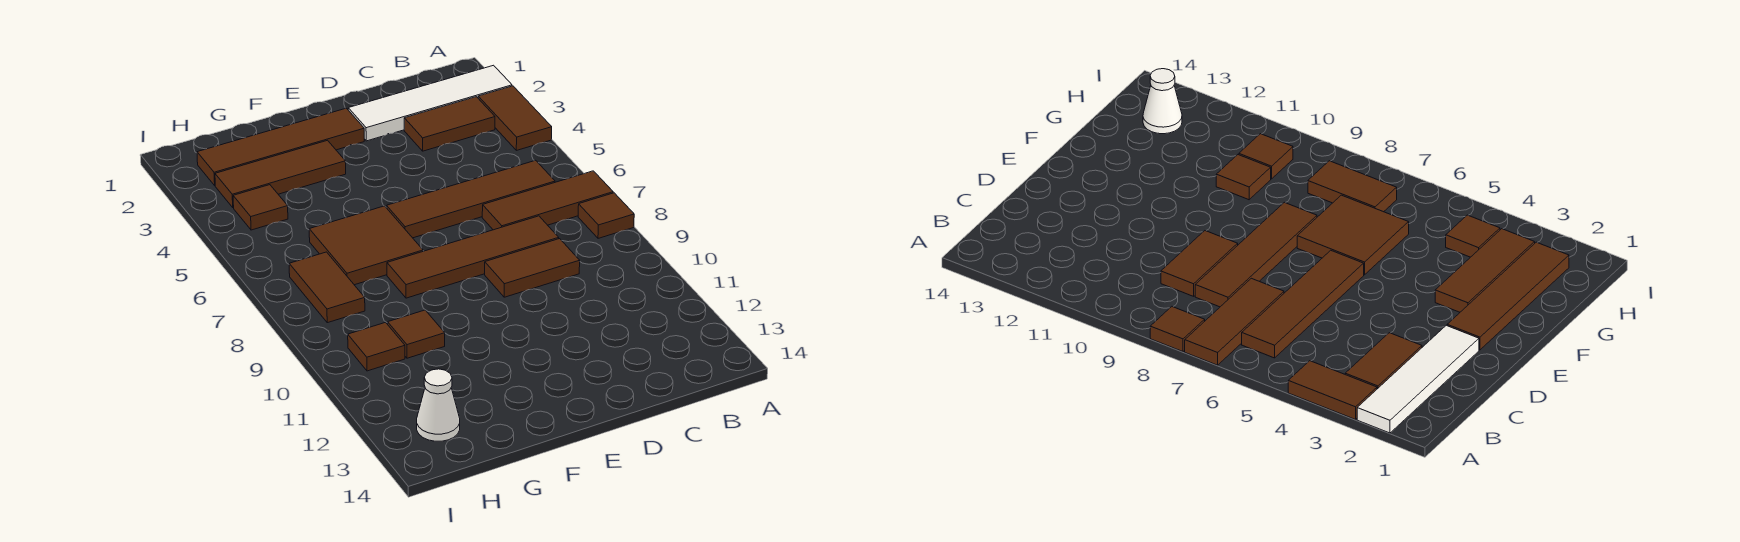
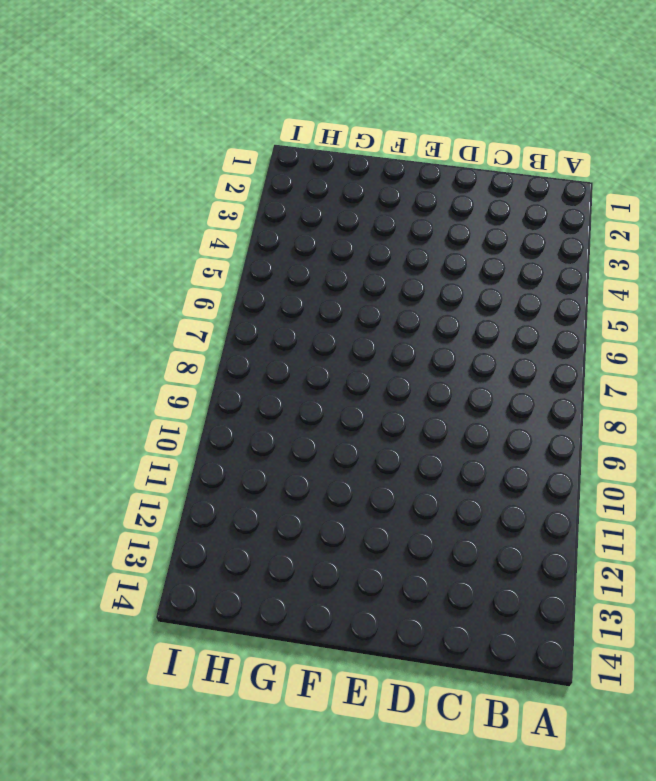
none -> white tile A2:D2 level 1
none -> brown tile A3:A4 level 1
none -> brown tile A7:C7 level 1

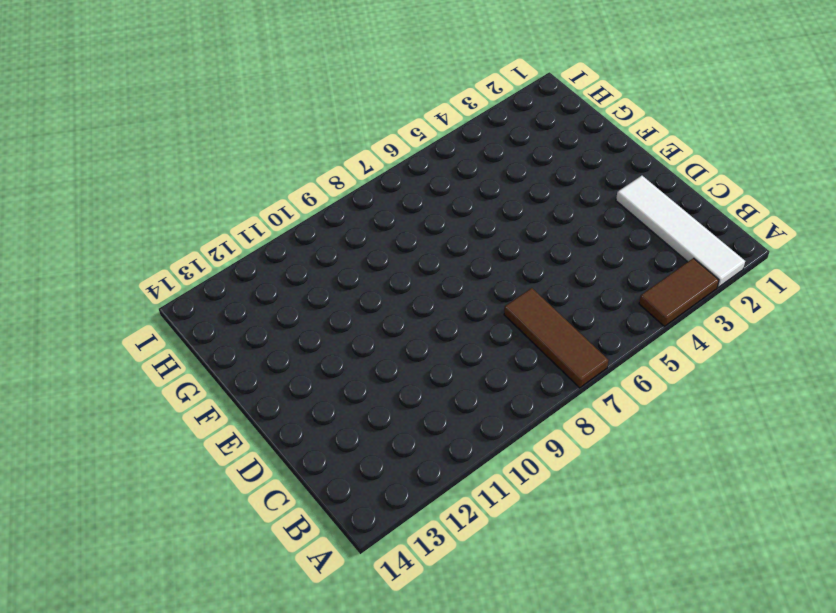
none -> brown tile A8 level 1
none -> brown tile B3:C3 level 1
none -> brown tile B6:E6 level 1

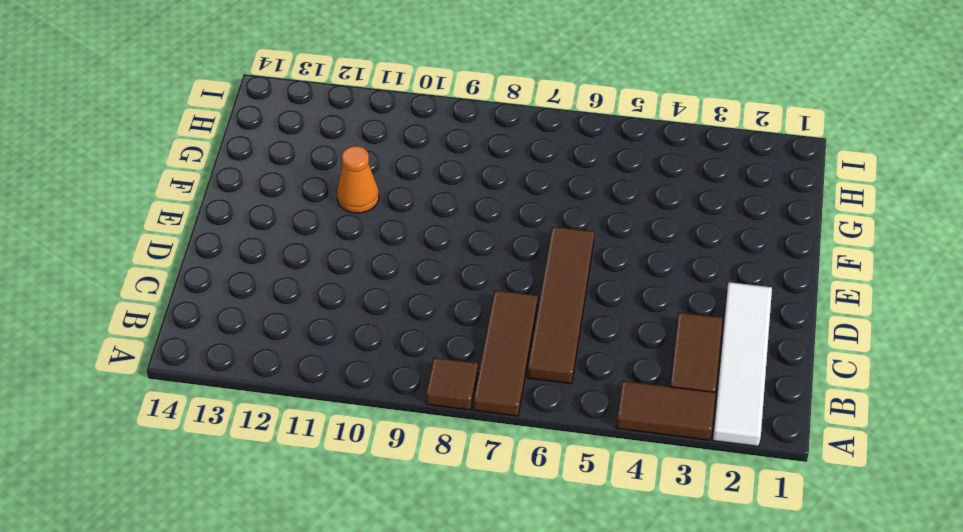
orange cone F11 level 1 -> none
none -> brown tile C8:F8 level 1
none -> brown tile C9:D9 level 1
none -> brown tile E2:H2 level 1

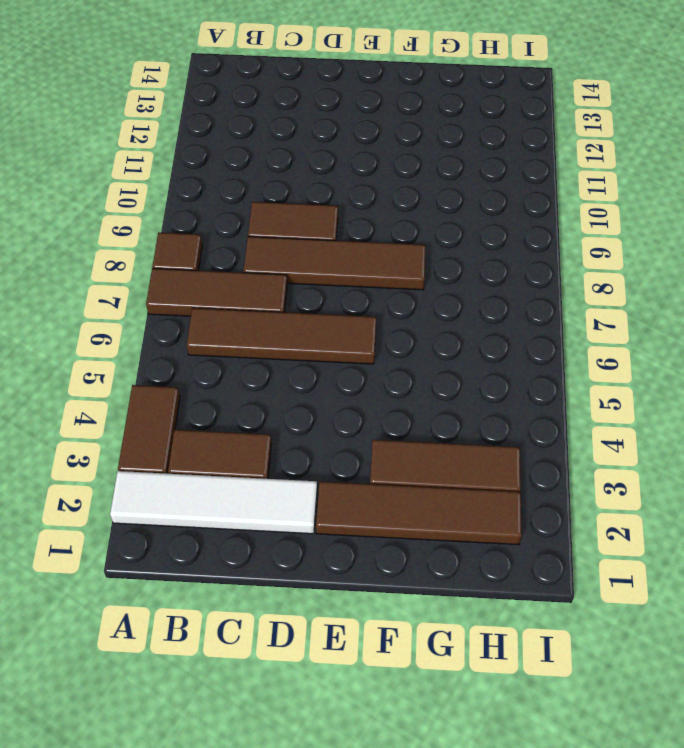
none -> brown tile F6:G7 level 1
none -> brown tile G10 level 1
none -> brown tile H4 level 1

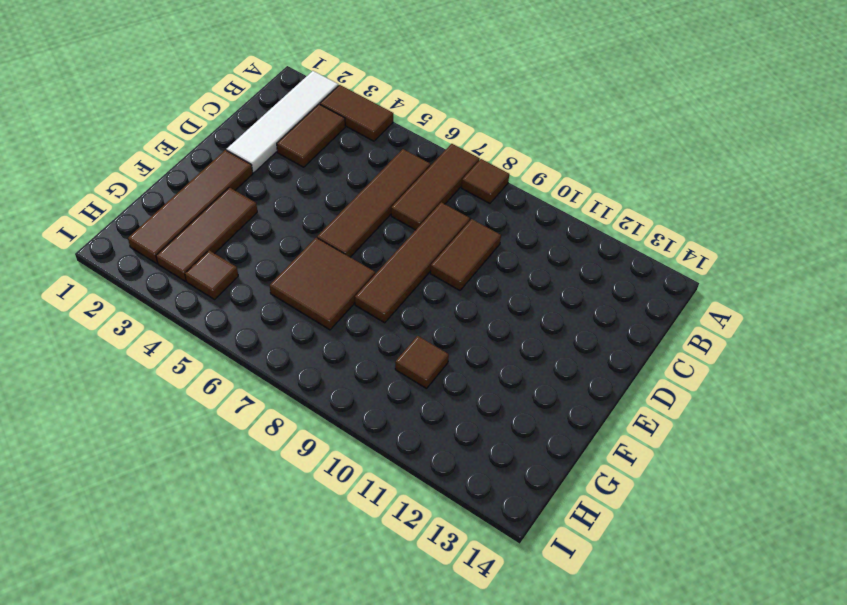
none -> brown tile H7:H8 level 1
none -> brown tile H10 level 1
none -> white cone H13 level 1

